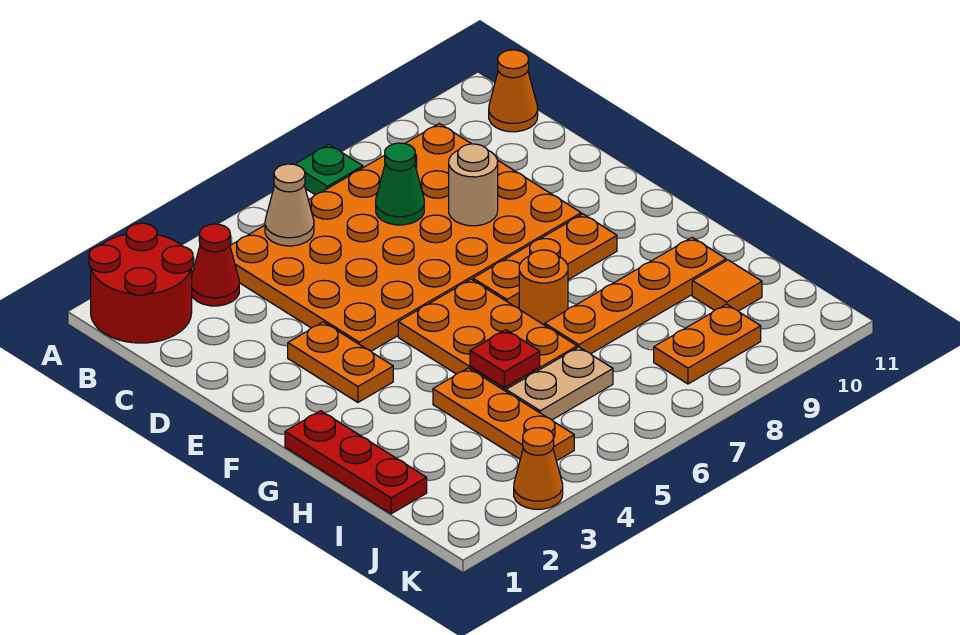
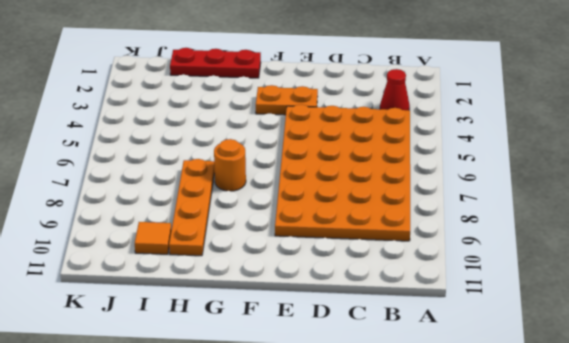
none -> red round brick A1:B2 level 1
none -> green plate A7 level 1
none -> orange cone B11 level 1

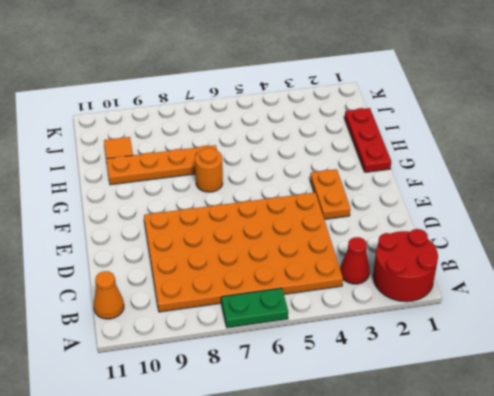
green plate A6:A7 level 1 -> green plate A7 level 1
none -> orange plate F5:H6 level 1
none -> orange plate F7:F9 level 1
none -> orange plate H4:J4 level 1

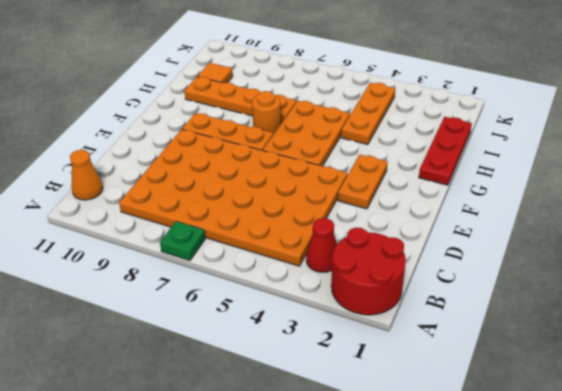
none -> tan plate I5:I6 level 1
none -> orange plate J8:J9 level 1
none -> orange cone K3 level 1

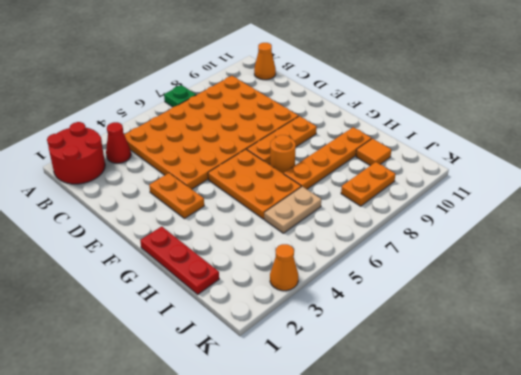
none -> orange plate H4:J4 level 1
none -> tan cone B5 level 2
none -> green cone C7 level 2

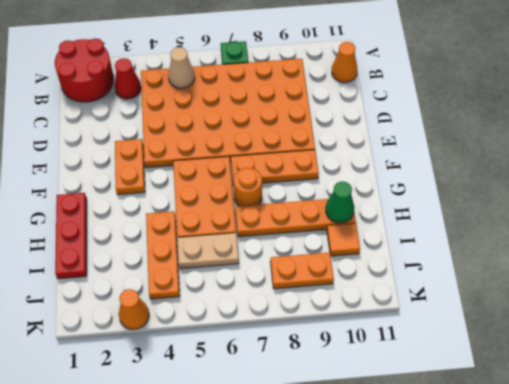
green cone H10 level 2 -> green cone C7 level 2
none -> tan round brick D8 level 2
none -> red plate H5 level 2

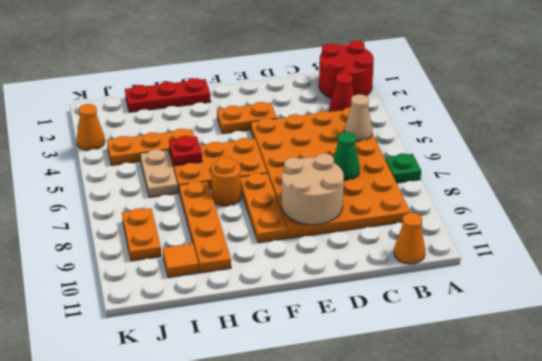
tan round brick D8:E9 level 2 -> tan round brick D8 level 2

